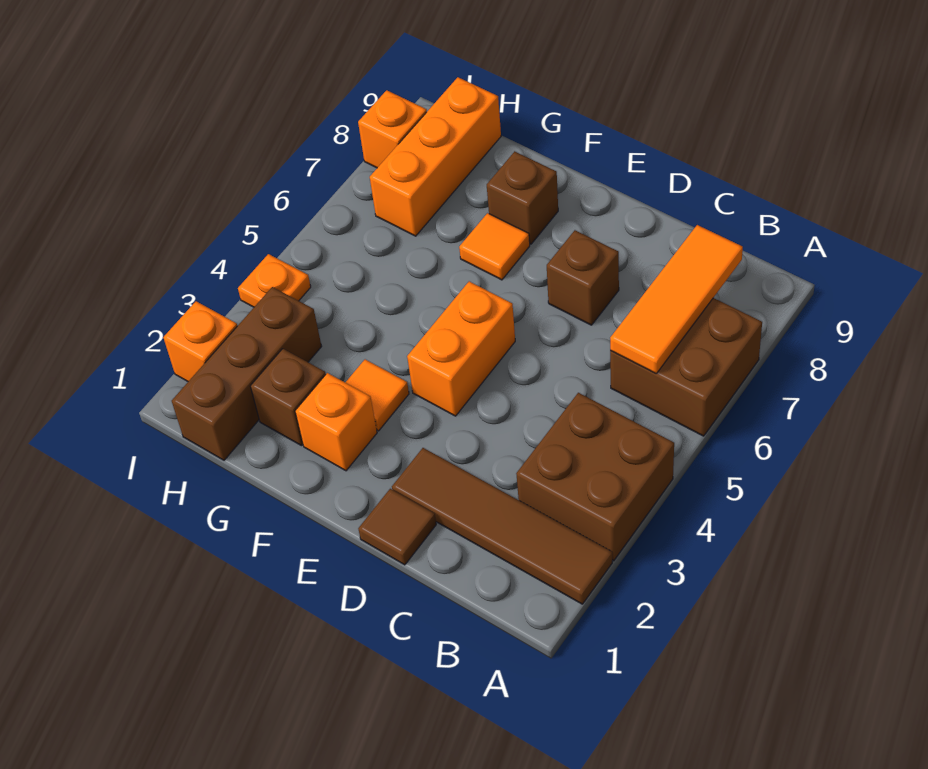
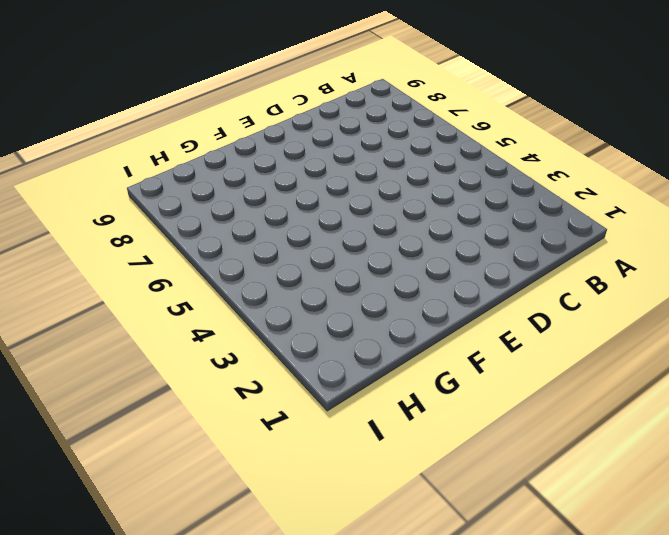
none -> brown tile A2:D2 level 1
none -> brown brick A3:B4 level 1
none -> brown brick A6:B7 level 1

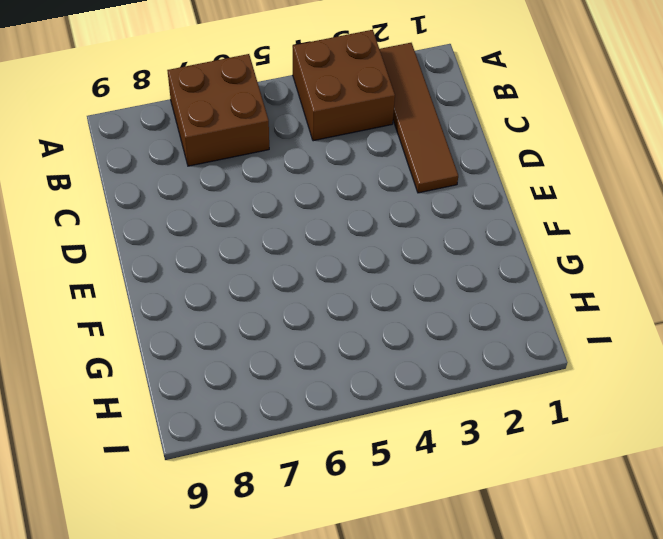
none -> brown tile D1 level 1
none -> brown brick D7 level 1
none -> orange brick E4:E5 level 1

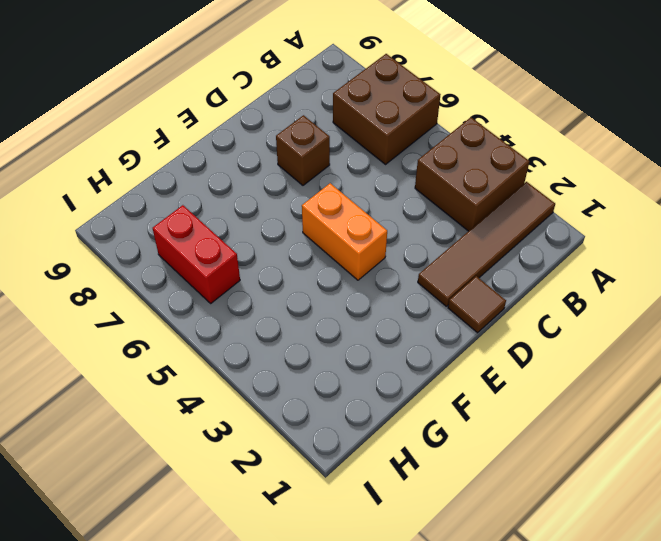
red brick H6:H7 level 1 -> orange brick H7:H9 level 1
none -> orange brick F2 level 1
none -> orange tile F3 level 1
none -> orange tile F7 level 1

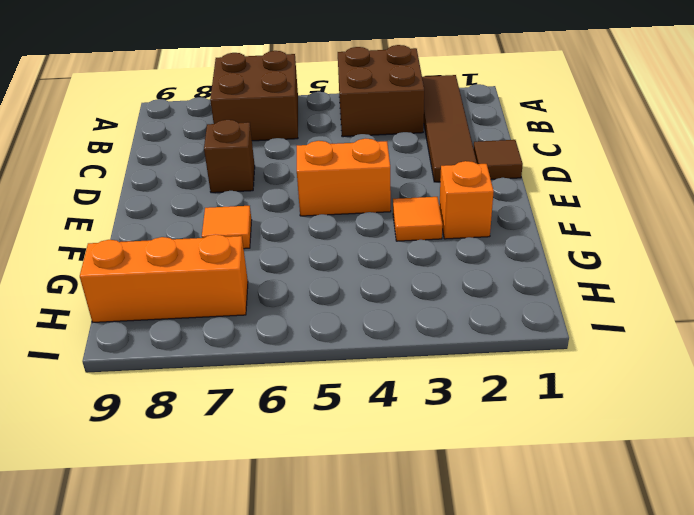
none -> brown brick F8 level 1
none -> brown brick G2 level 1
none -> brown brick H1:H3 level 1

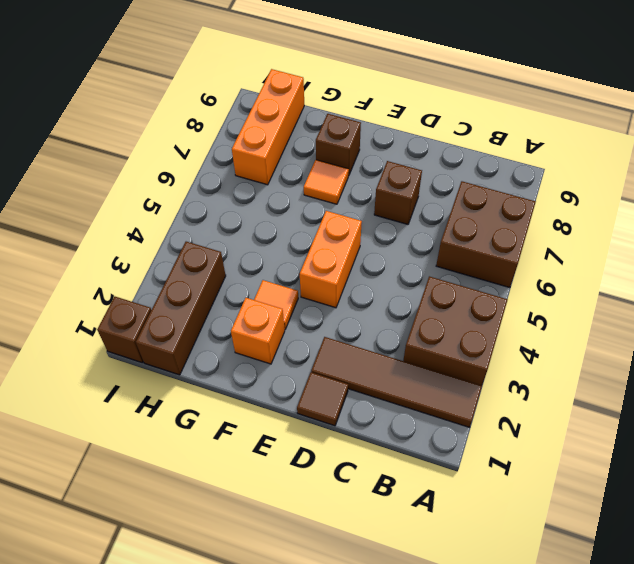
brown brick I1 level 1 -> brown brick G2 level 1
none -> orange brick I2 level 1
none -> orange plate I4 level 1
none -> orange brick I8 level 1

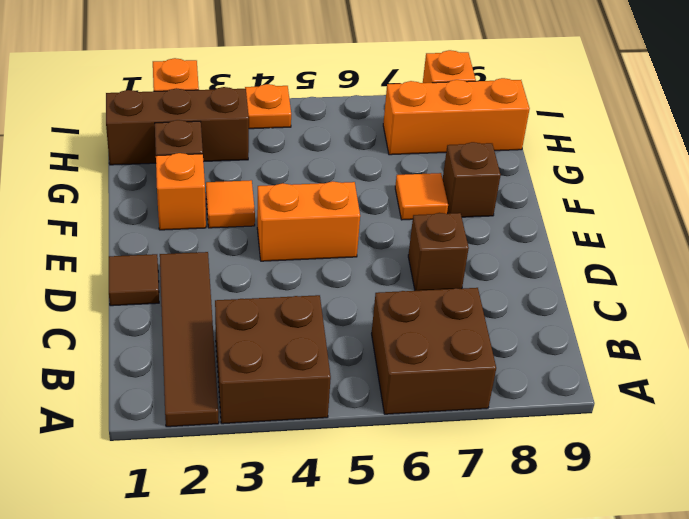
none -> orange tile B6:B8 level 2

